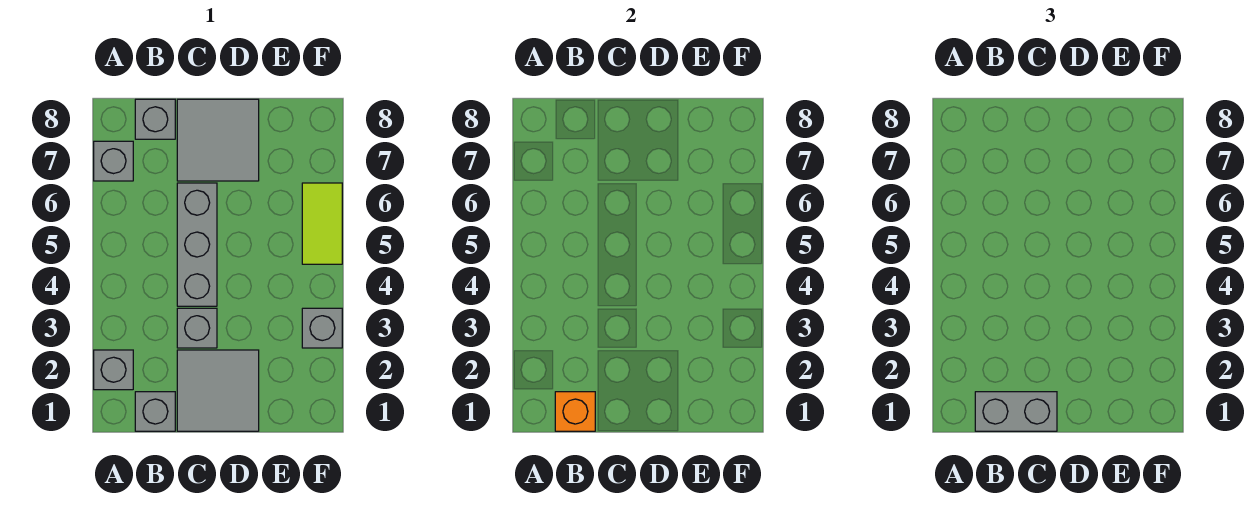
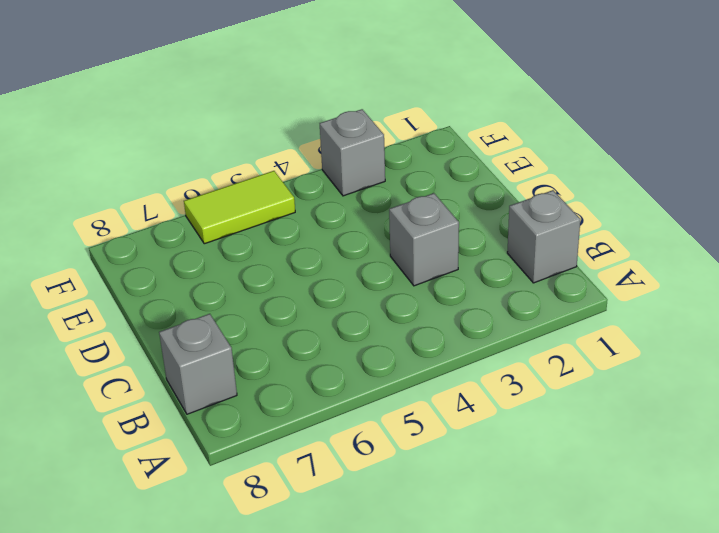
none -> grey brick A2 level 1
none -> grey brick A7 level 1
none -> grey tile C1:D2 level 1

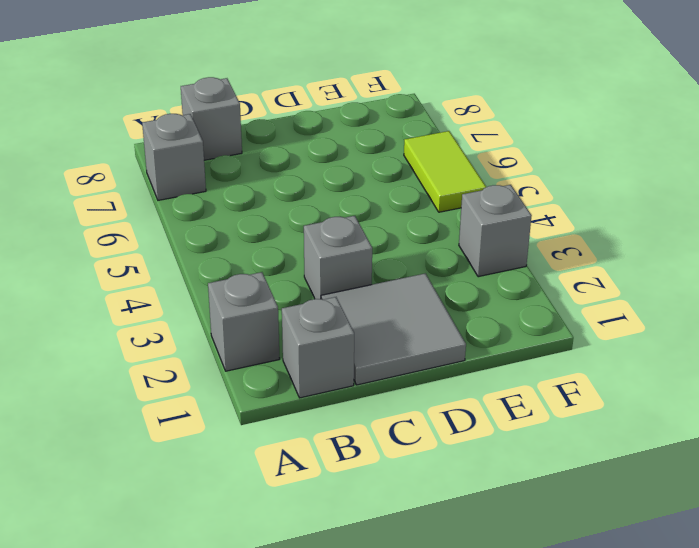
none -> grey brick C4:C6 level 1
none -> grey tile C7:D8 level 1
none -> orange brick B1 level 2

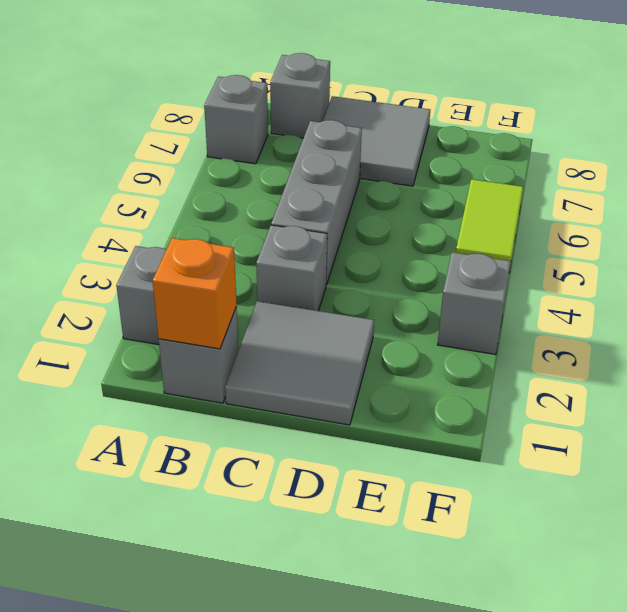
none -> grey brick B1:C1 level 3

